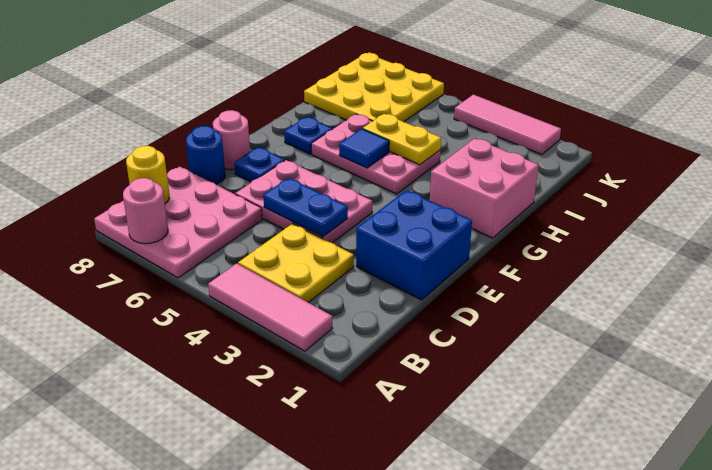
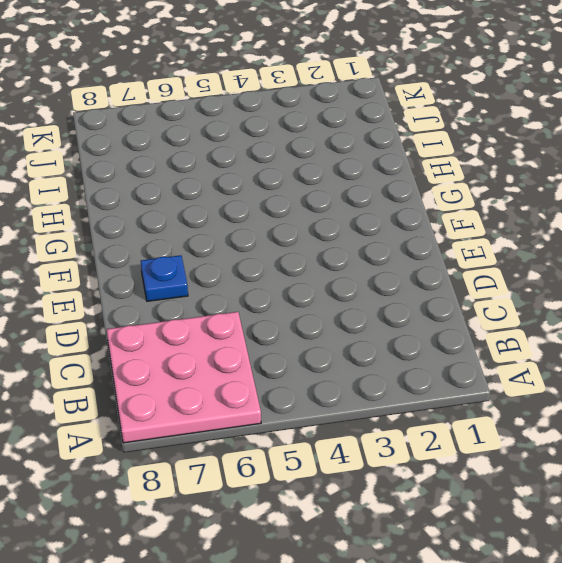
none -> pink tile A2:A4 level 1
none -> yellow plate B3:C4 level 1
none -> blue brick D1:E2 level 1

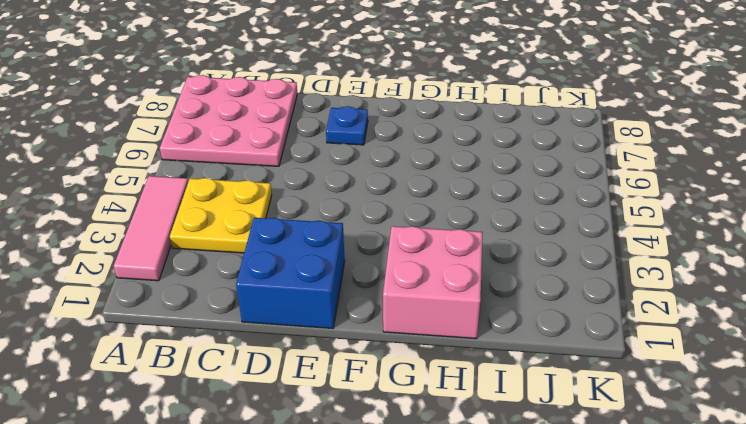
none -> pink plate D4:E6 level 1
none -> blue round brick D8 level 1
none -> pink round brick E8 level 1

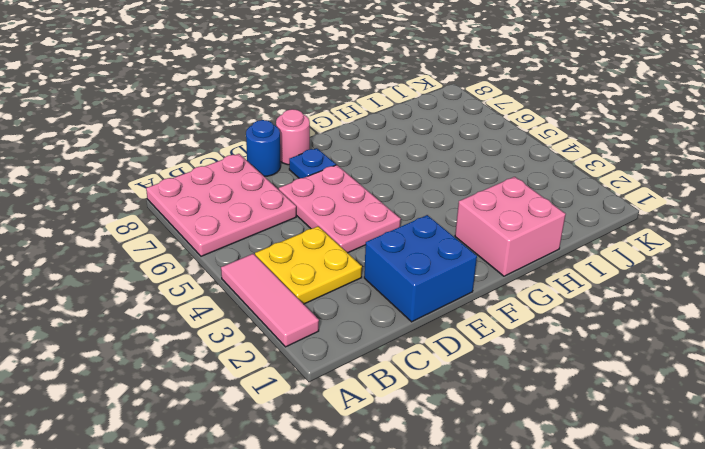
none -> pink plate G4:H6 level 1
none -> blue plate G7 level 1
none -> yellow plate I6:K8 level 1

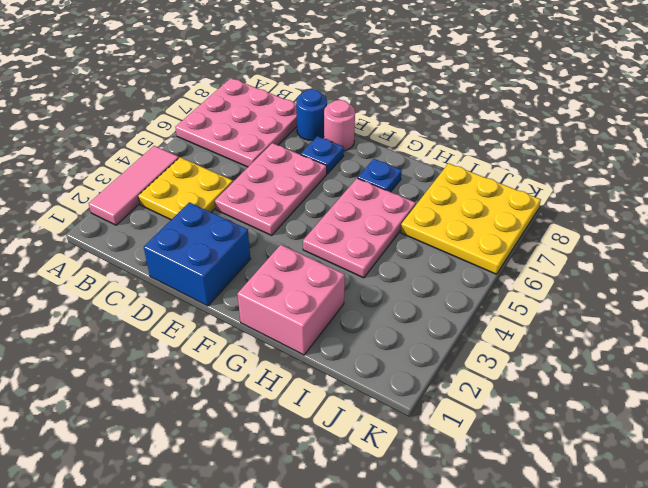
none -> pink tile K2:K4 level 1
none -> pink round brick A7 level 2
none -> yellow round brick B8 level 2

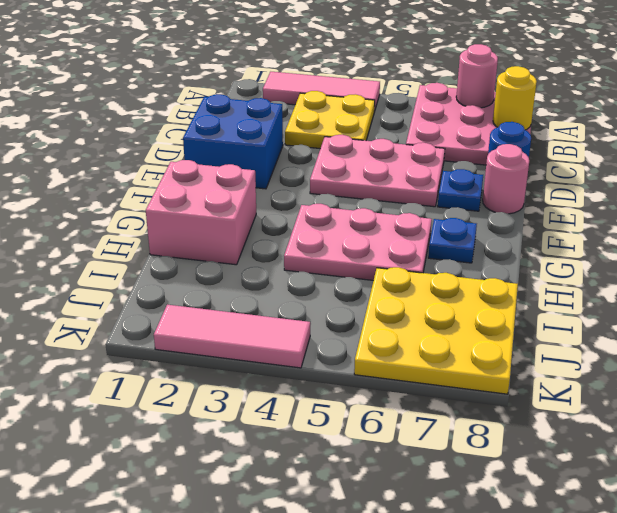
none -> blue plate D4:D5 level 2
none -> blue tile G5 level 2
none -> yellow plate H4:H5 level 2

